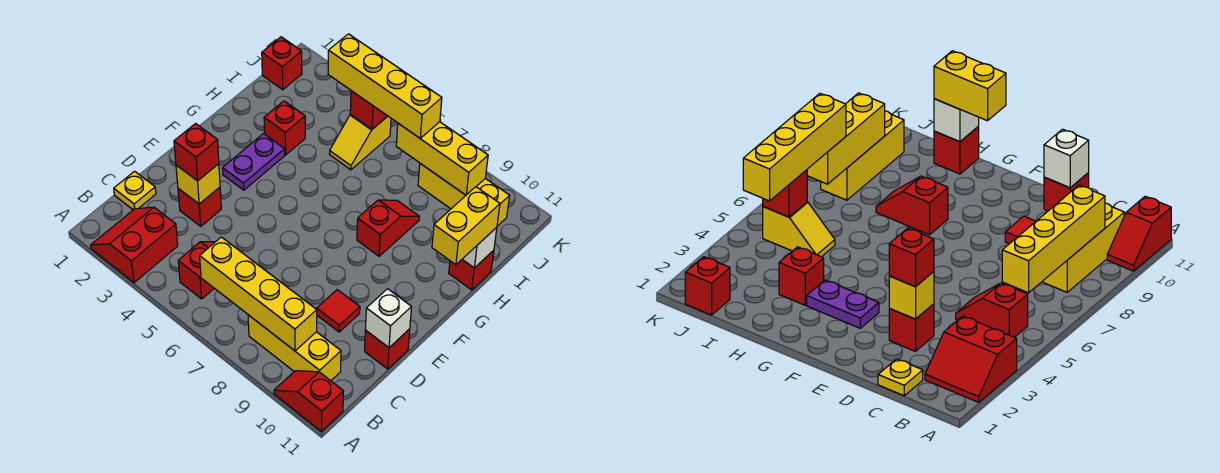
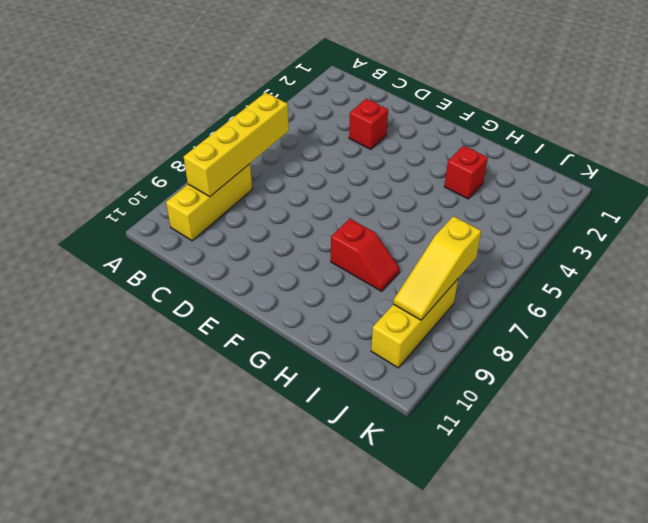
yellow slope J7:J9 level 2 top 7 -> yellow brick J7:J9 level 2
none -> red slope A2:B3 level 1 top 3
none -> red slope A10:A11 level 1 top 11
none -> red slope B5:C5 level 1 top B

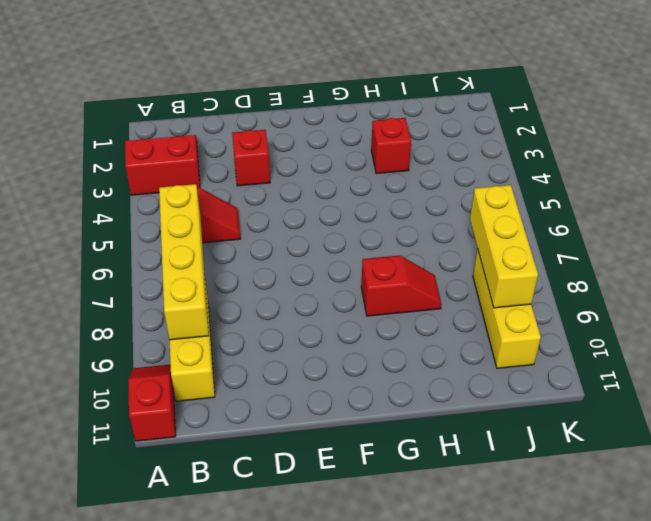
none -> yellow plate C1 level 1
none -> red tile D9 level 1
none -> red brick D11 level 1

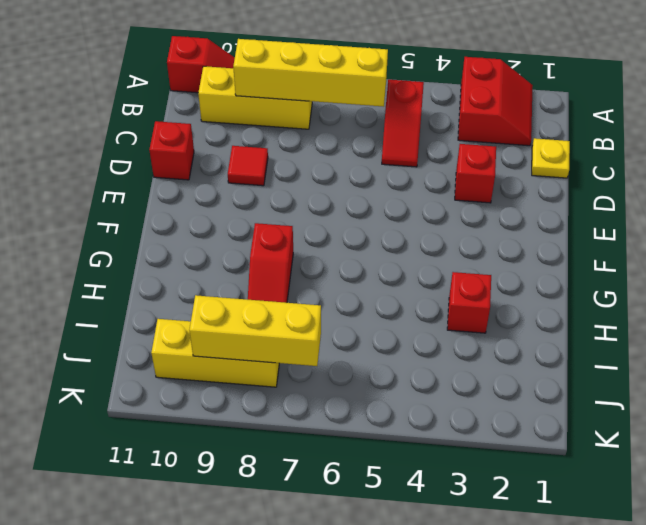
none -> purple plate F3:G3 level 1
none -> red brick H11 level 1
none -> yellow slope I5:J5 level 1 top J

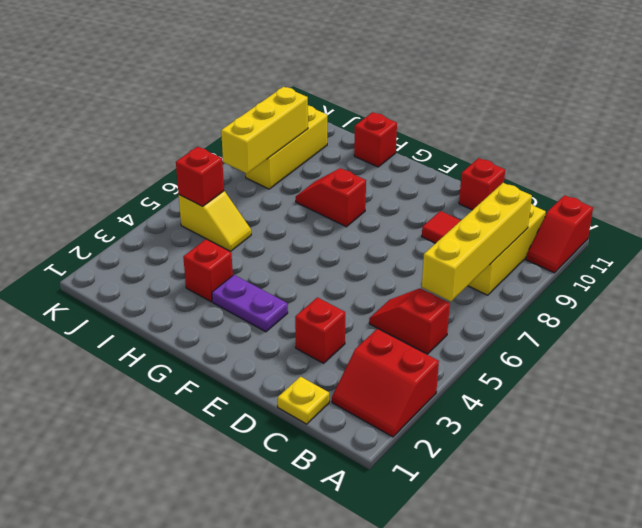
none -> red brick J1 level 1
none -> yellow brick D3 level 2
none -> white brick D11 level 2

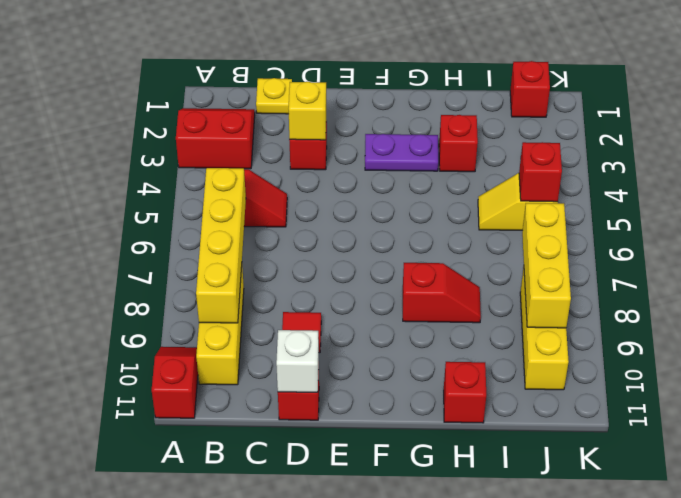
none -> white brick H11 level 2
none -> red brick D3 level 3
none -> yellow brick G11:H11 level 3

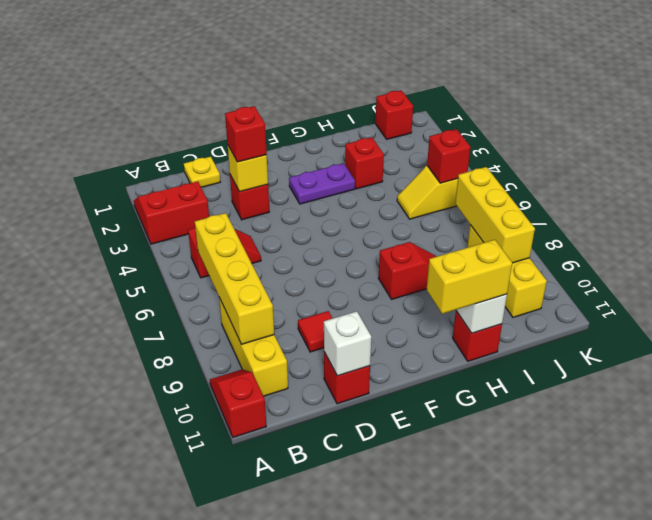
none -> yellow brick J4:J7 level 3

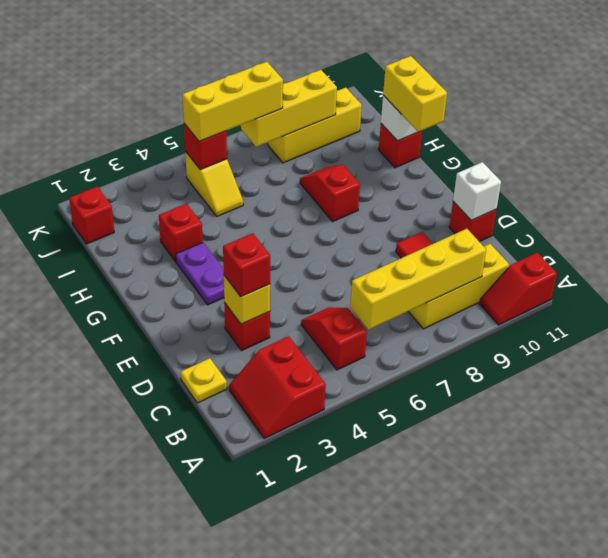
yellow brick J5:J7 level 3 -> yellow brick J4:J7 level 3

